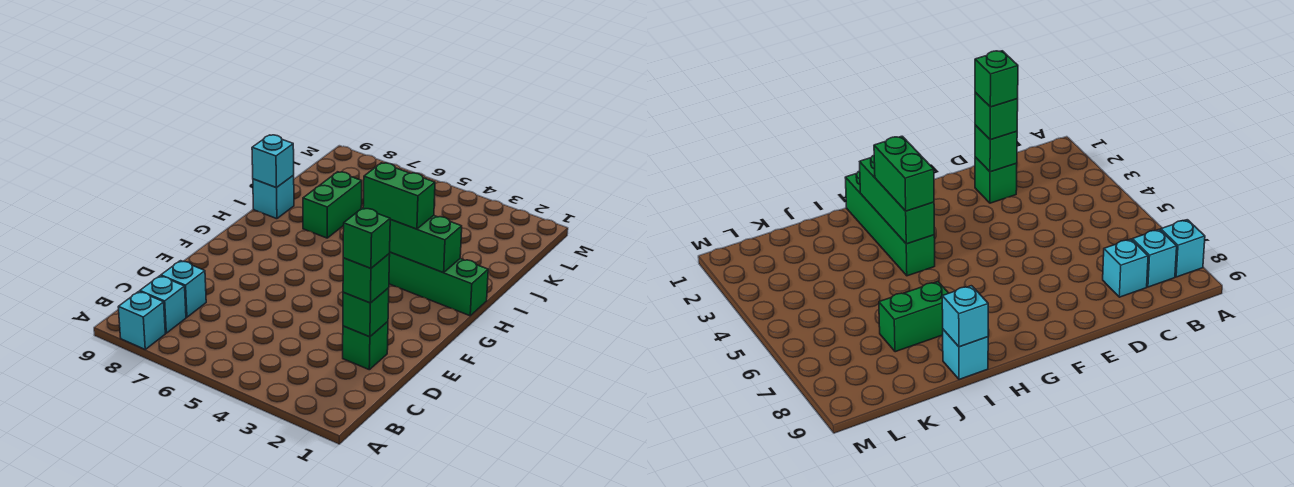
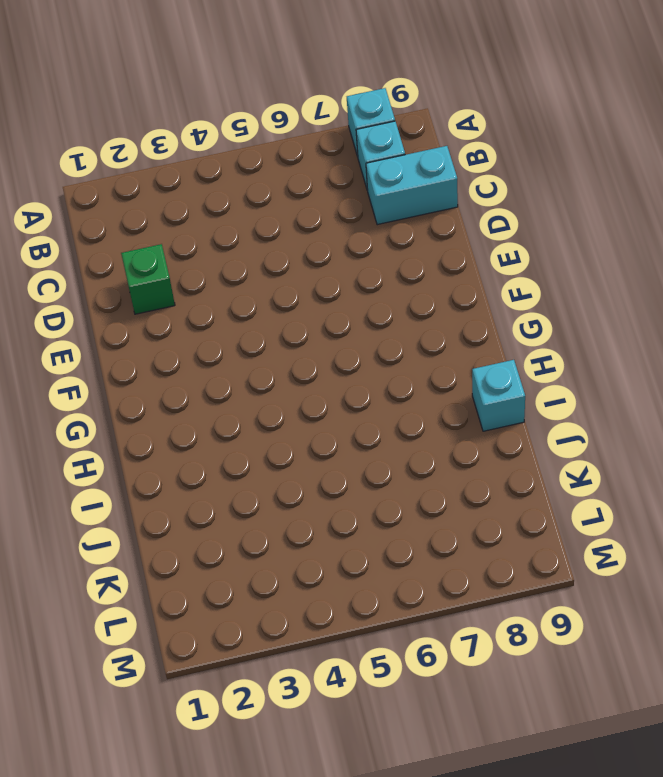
cyan brick C8:C9 level 1 -> cyan brick C8 level 1
none -> green brick H1:H4 level 1
none -> green brick I7:J7 level 1
none -> green brick D2 level 2

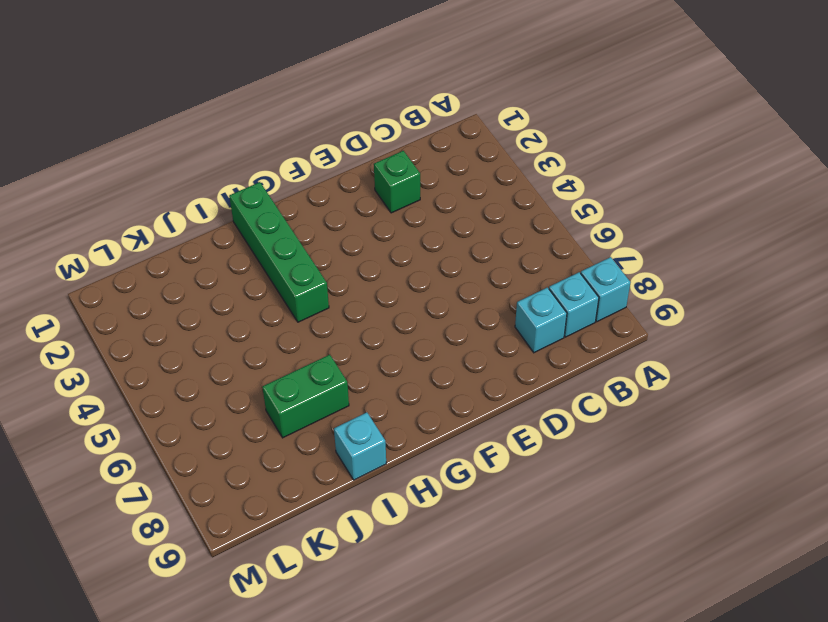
none -> green brick D2 level 2
none -> green brick H2:H4 level 2
none -> cyan brick I9 level 2

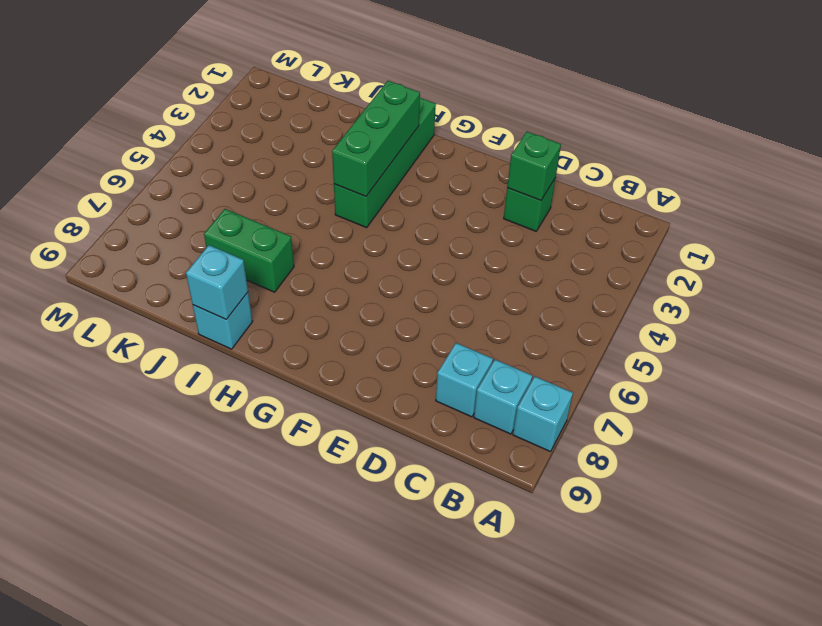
none -> green brick D2 level 3
none -> green brick H3:H4 level 3
none -> green brick D2 level 4

